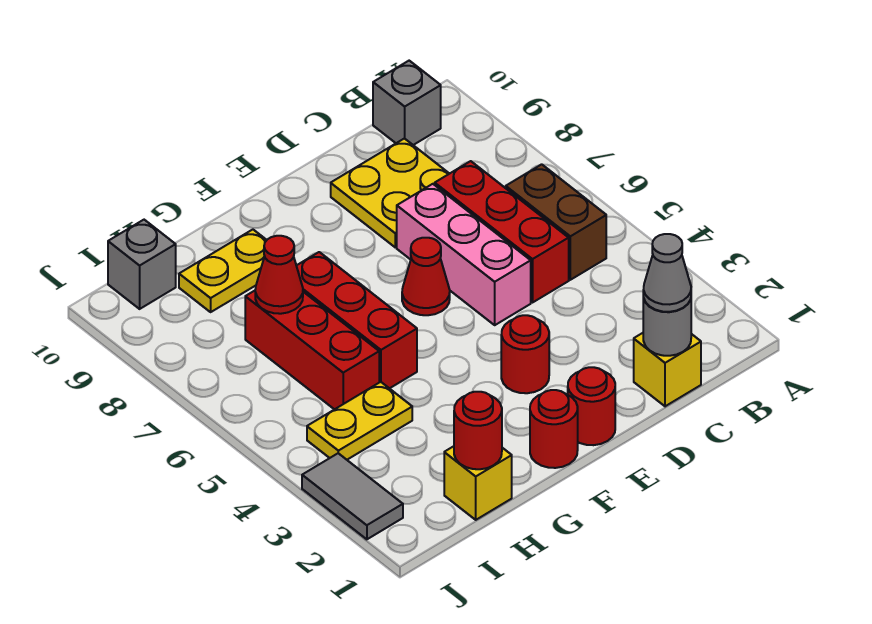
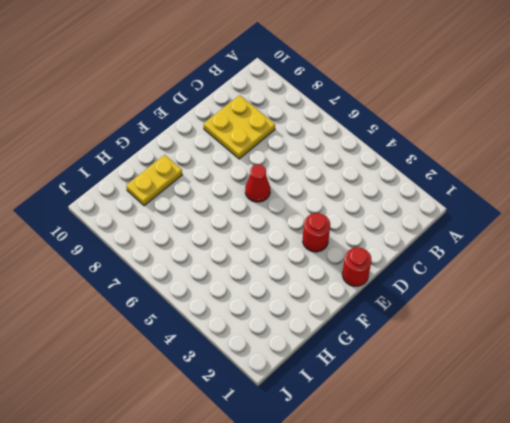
none -> brown brick B5:B6 level 1
none -> grey brick B10 level 1
none -> yellow brick C1 level 1

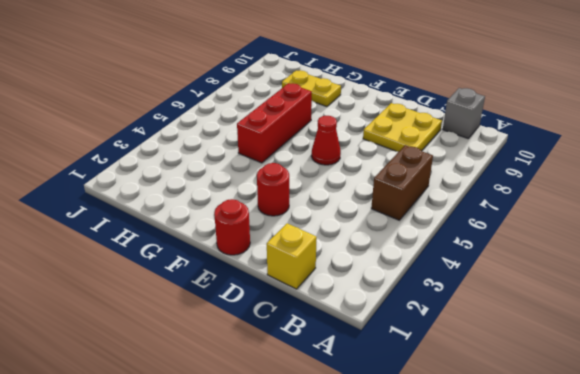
none -> red brick C5:C7 level 1
none -> pink brick D5:D7 level 1
none -> red round brick F1 level 1

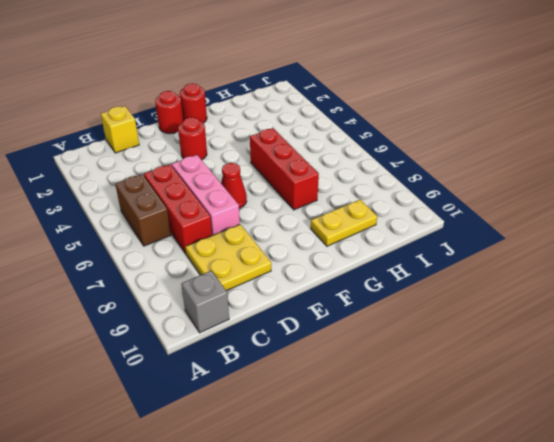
none -> yellow brick H1 level 1
none -> yellow plate H4:I4 level 1
none -> red brick H5:H7 level 1

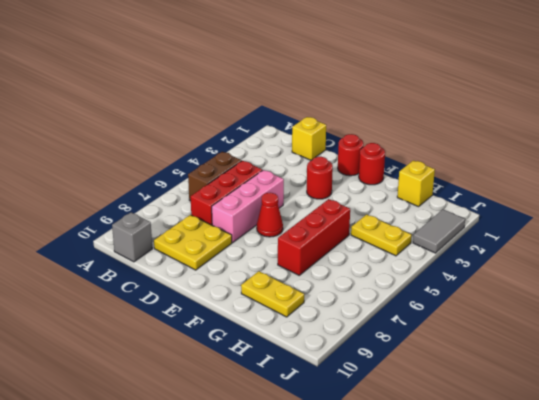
none -> red brick H5:H7 level 1
none -> grey brick I10 level 1
none -> grey round brick C1 level 2

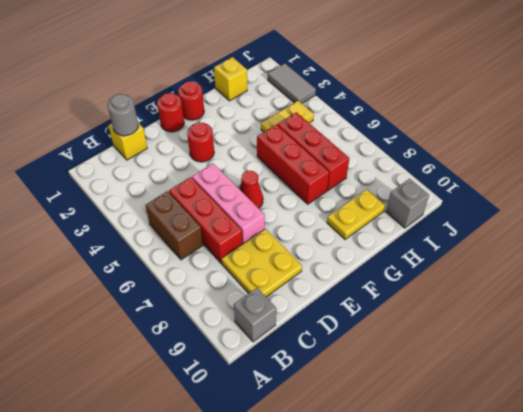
none -> red round brick H1 level 2
none -> red cone H7 level 2
none -> grey cone C1 level 3

